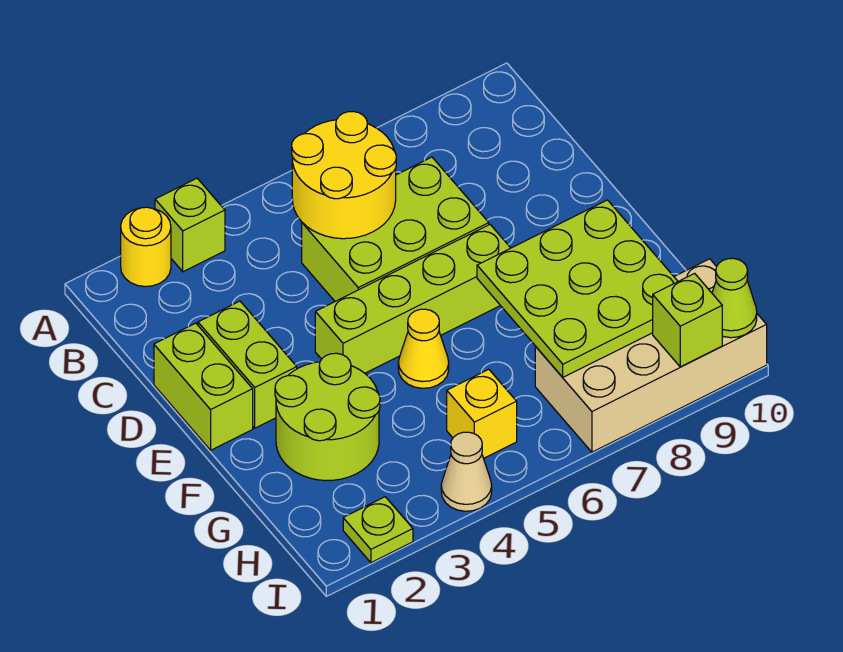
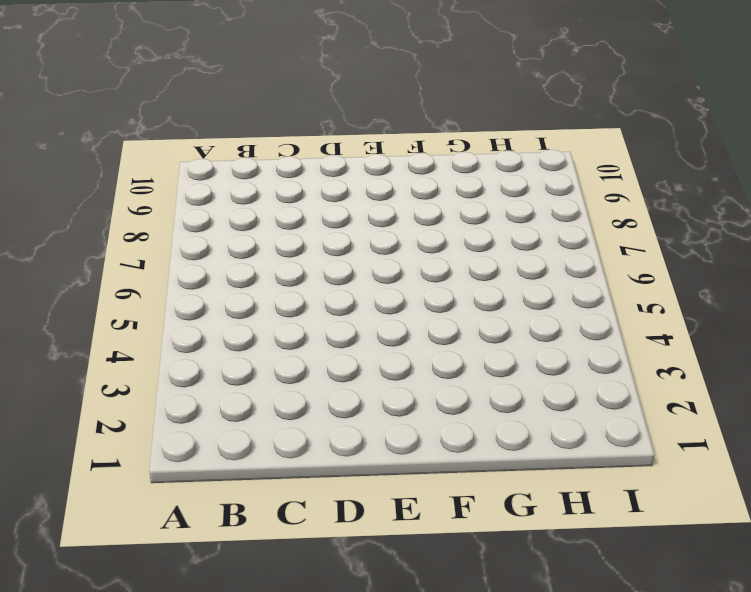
none -> yellow round brick A2 level 1
none -> lime brick A3 level 1
none -> lime brick C5:D7 level 1

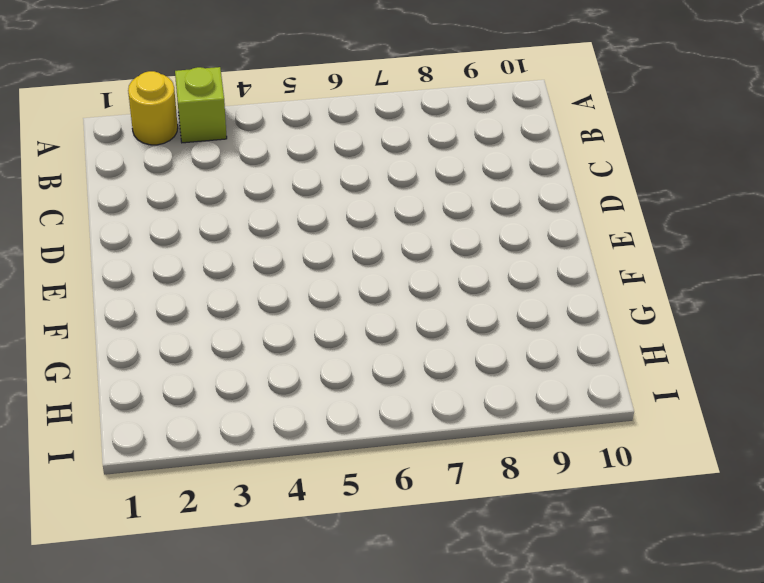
none -> lime brick C5:D7 level 1
none -> lime brick D1:E1 level 1
none -> lime brick D2:E2 level 1

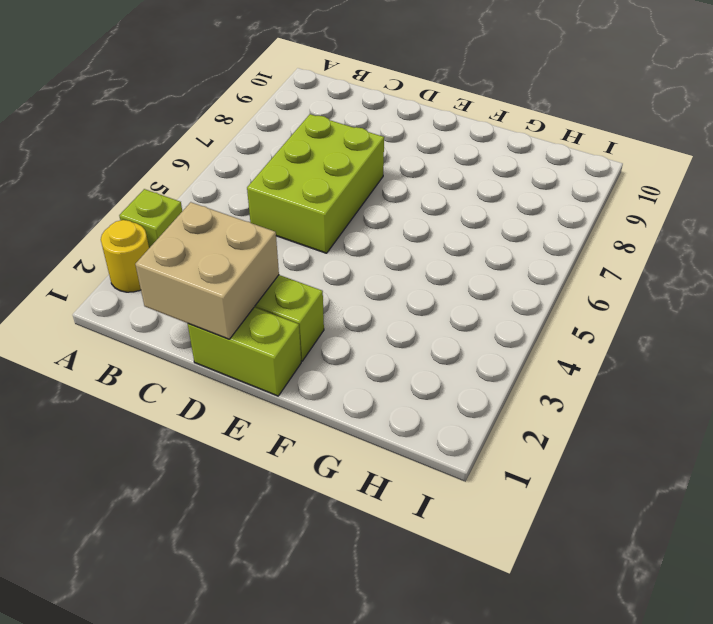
tan brick C1:D2 level 2 -> none
none -> lime brick E4:E7 level 1
none -> lime round brick F2:G3 level 1
none -> yellow cone F5 level 1

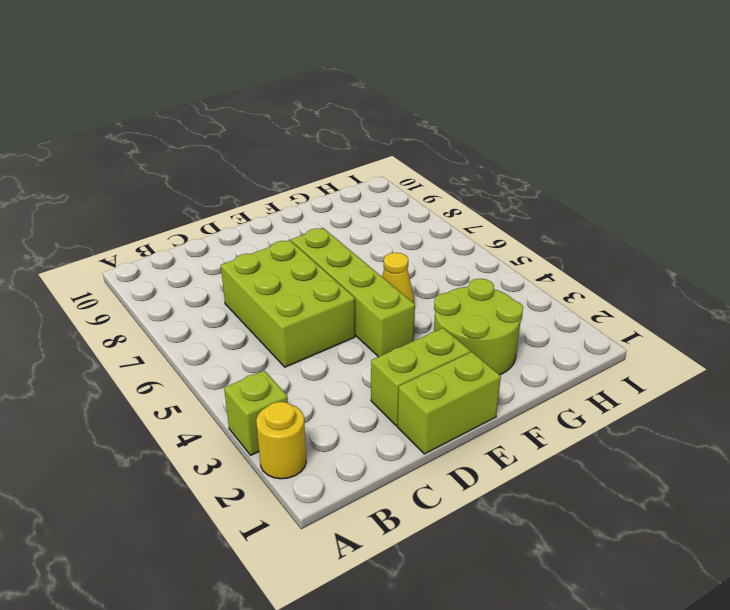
none -> yellow brick H5 level 1
none -> tan brick H7:I10 level 1
none -> lime plate I2 level 1

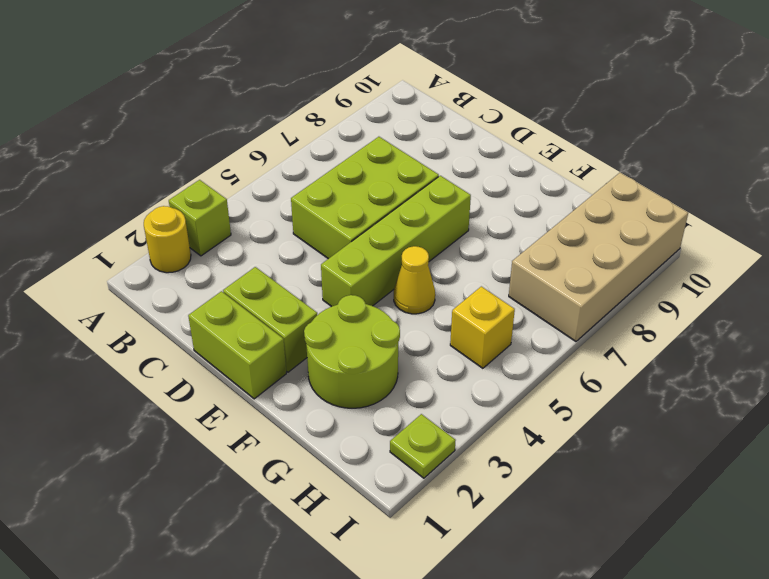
none -> tan cone I4 level 1
none -> yellow round brick B5:C6 level 2
none -> lime plate F7:H9 level 2

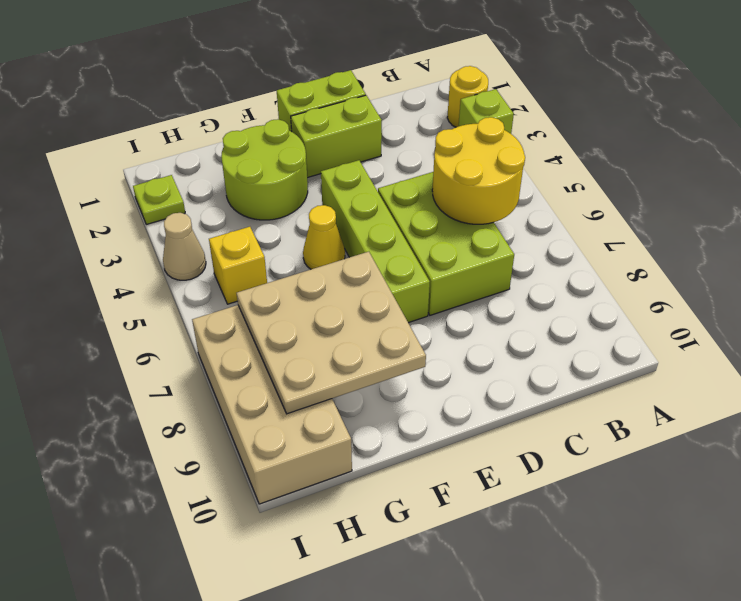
tan plate F7:H9 level 2 -> lime plate F7:H9 level 2
none -> lime brick I9 level 2
none -> lime cone I10 level 2

